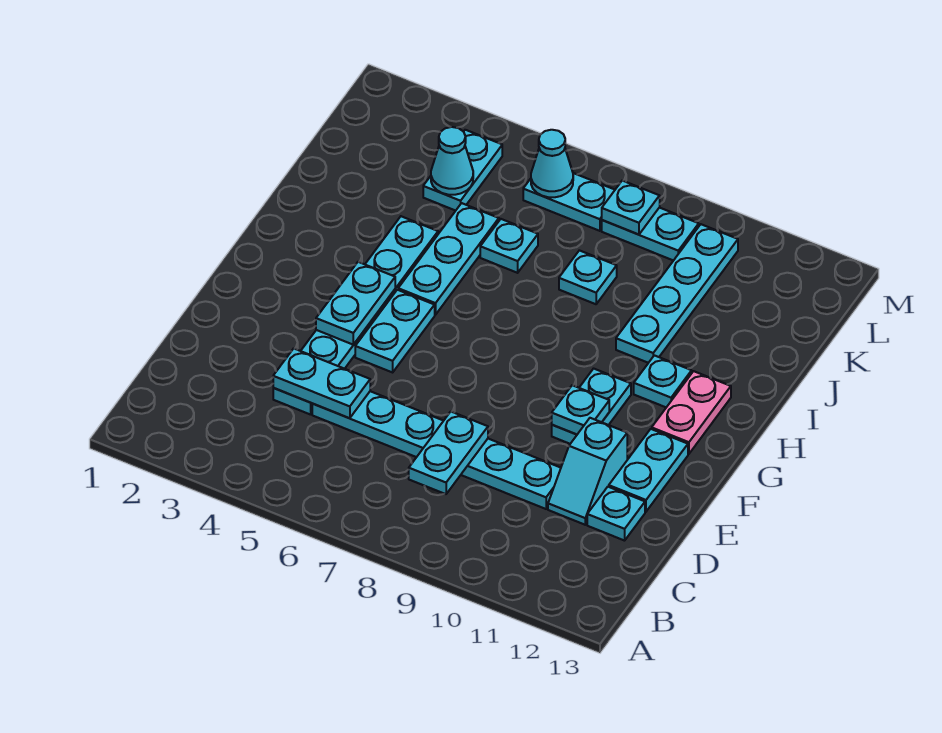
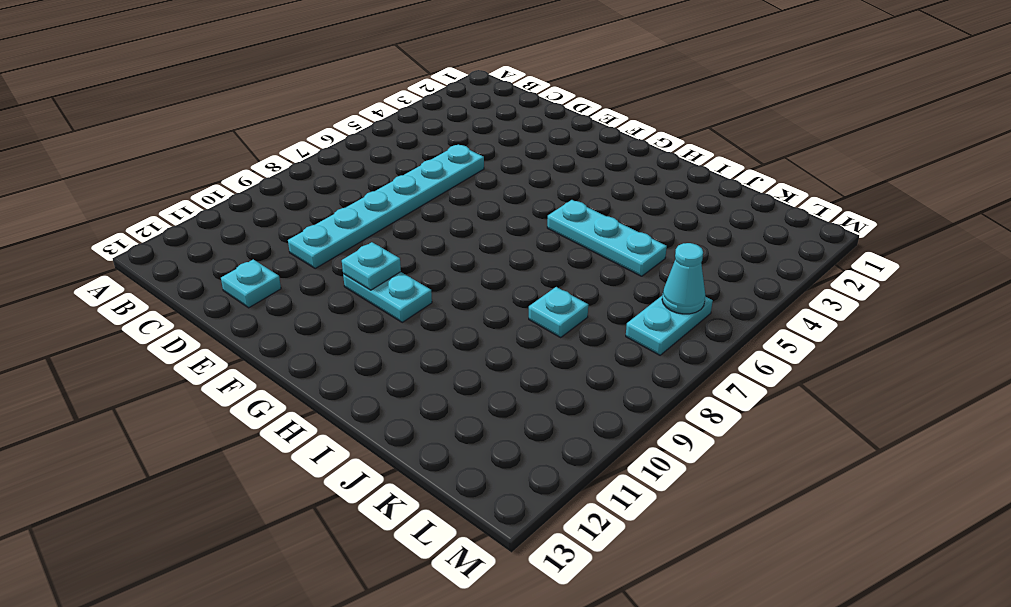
none -> cyan plate D4:I4 level 1
none -> cyan slope D11:E11 level 1 top E
none -> cyan plate E12:F12 level 1

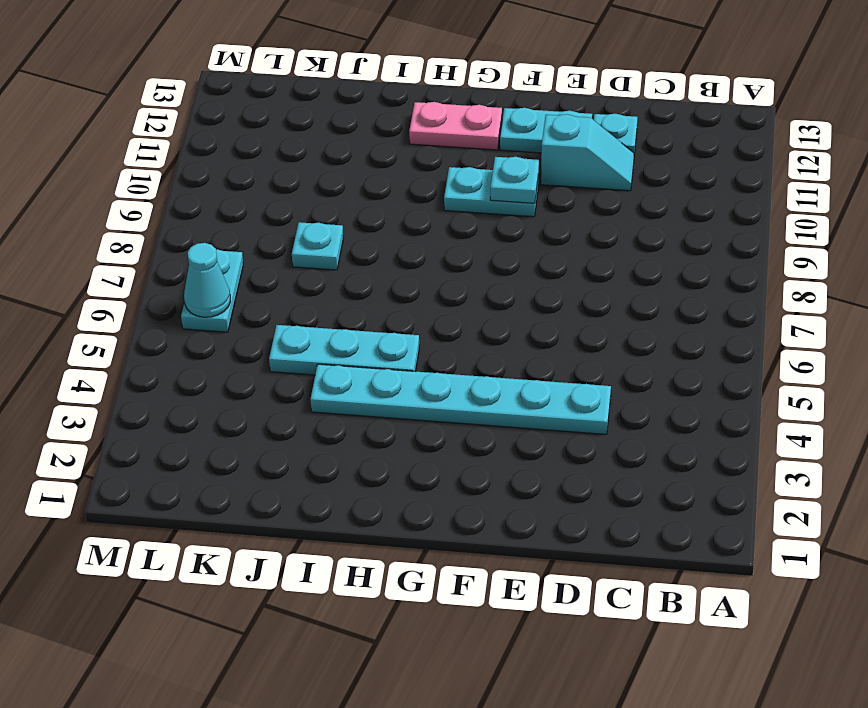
none -> cyan plate D5:D10 level 1
none -> cyan plate F5:G5 level 1
none -> cyan plate H11 level 1

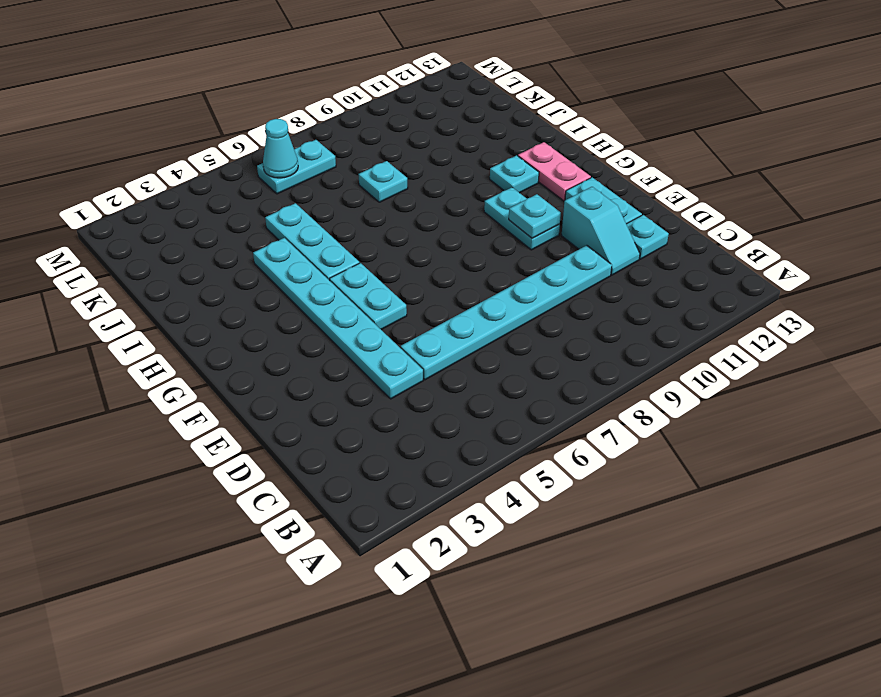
none -> cyan plate I10:L10 level 1
none -> cyan plate J6 level 1
none -> cyan plate K4:L4 level 1

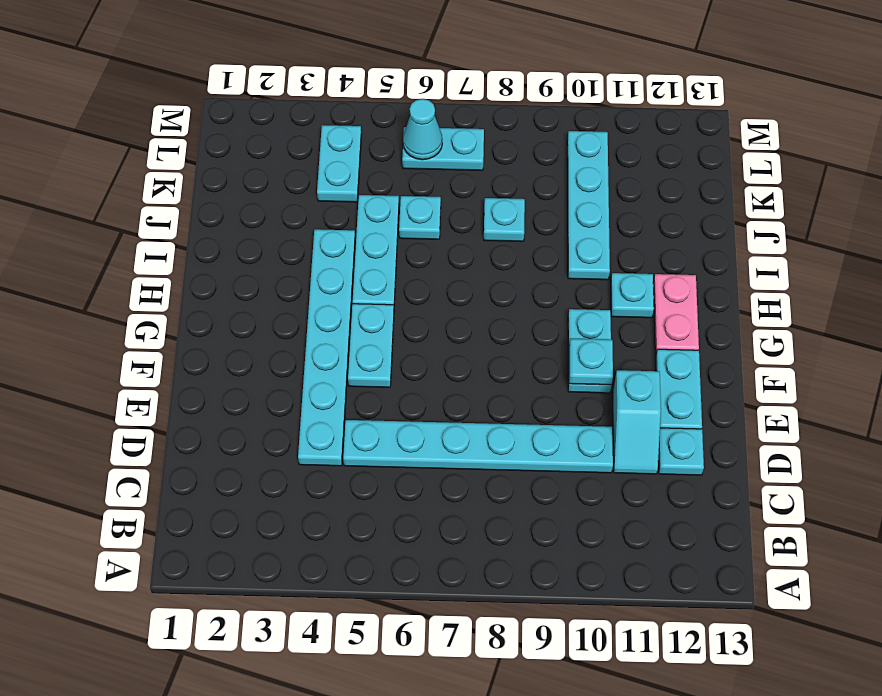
none -> cyan plate L8:L9 level 1
none -> cyan plate C8:D8 level 2
none -> cyan plate D4:D5 level 2

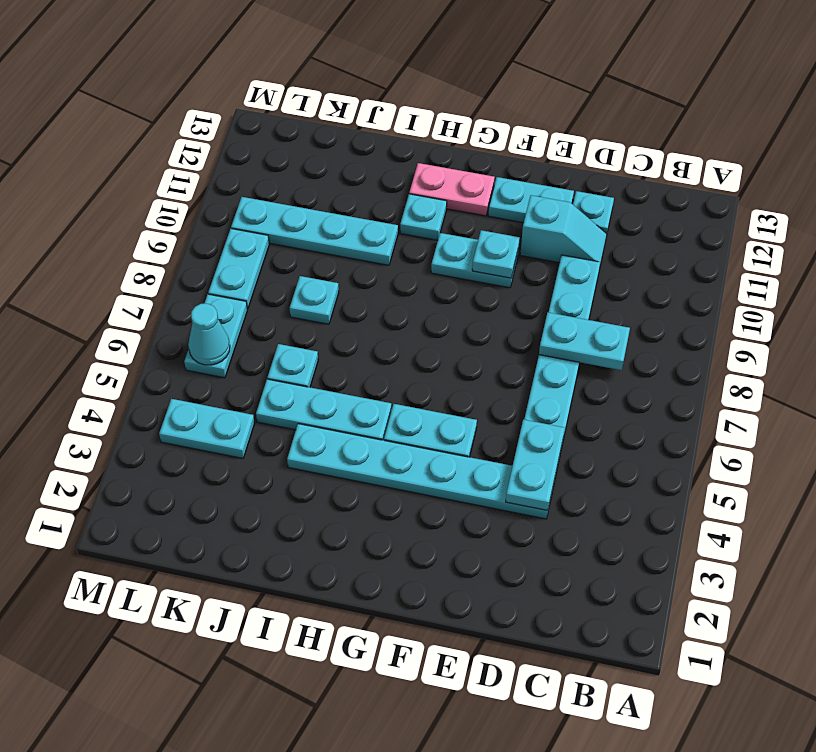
none -> cyan plate F4:G4 level 2
none -> cyan cone K4 level 2
none -> cyan plate L8 level 2

